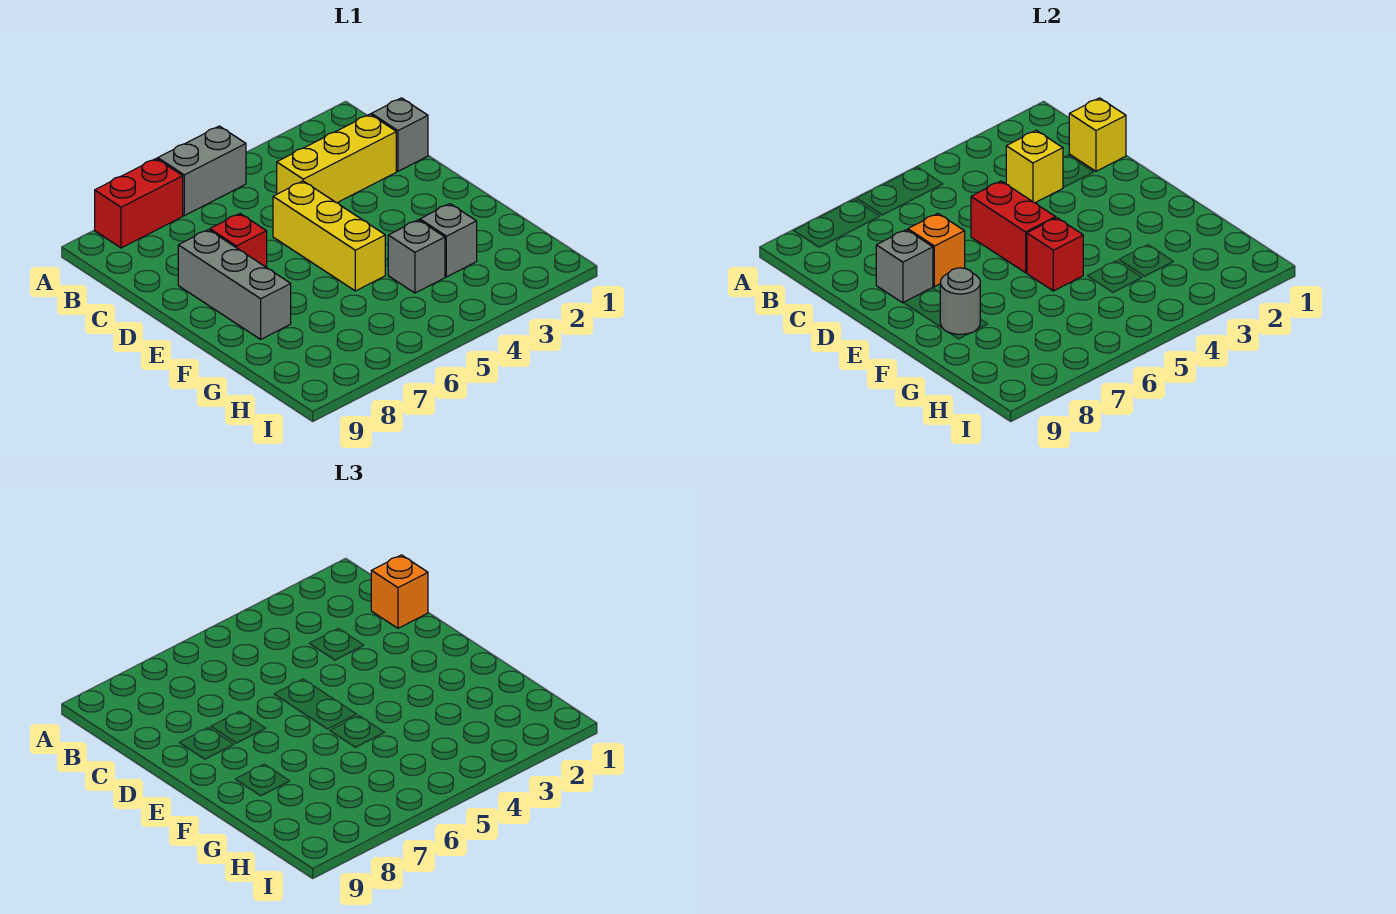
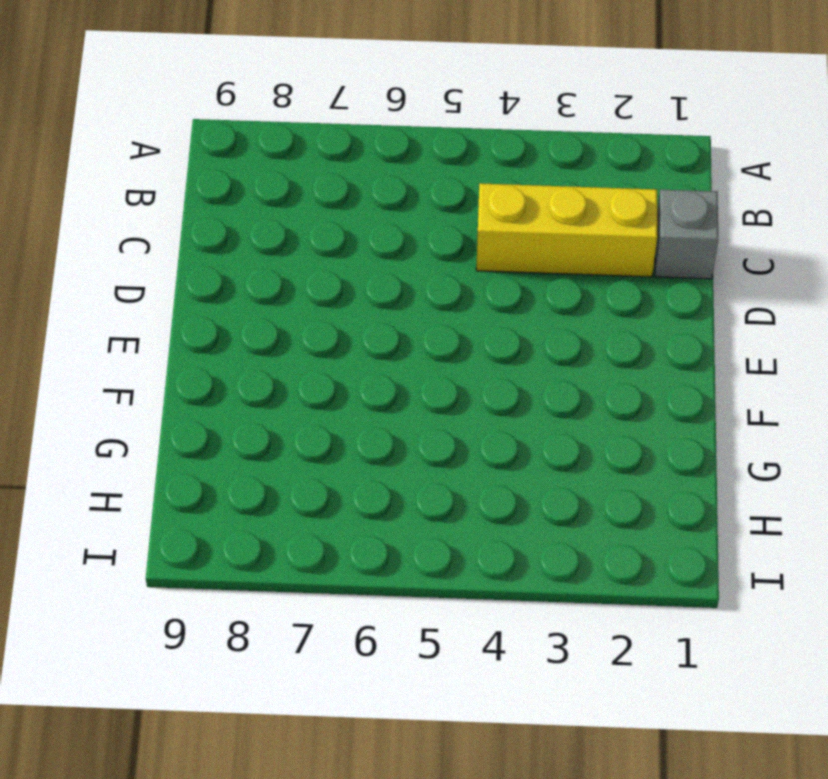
none -> grey brick A5:A6 level 1
none -> red brick A7:A8 level 1
none -> yellow brick D5:F5 level 1

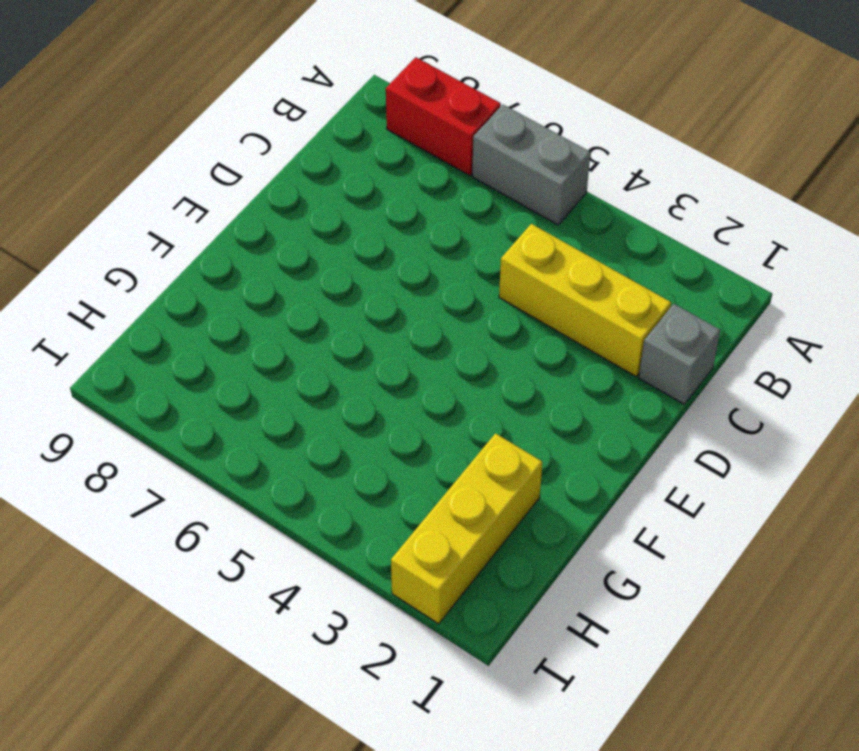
yellow brick G2:I2 level 1 -> yellow brick D5:F5 level 1
none -> red brick D7 level 1
none -> grey brick D8:F8 level 1
none -> grey brick G3 level 1

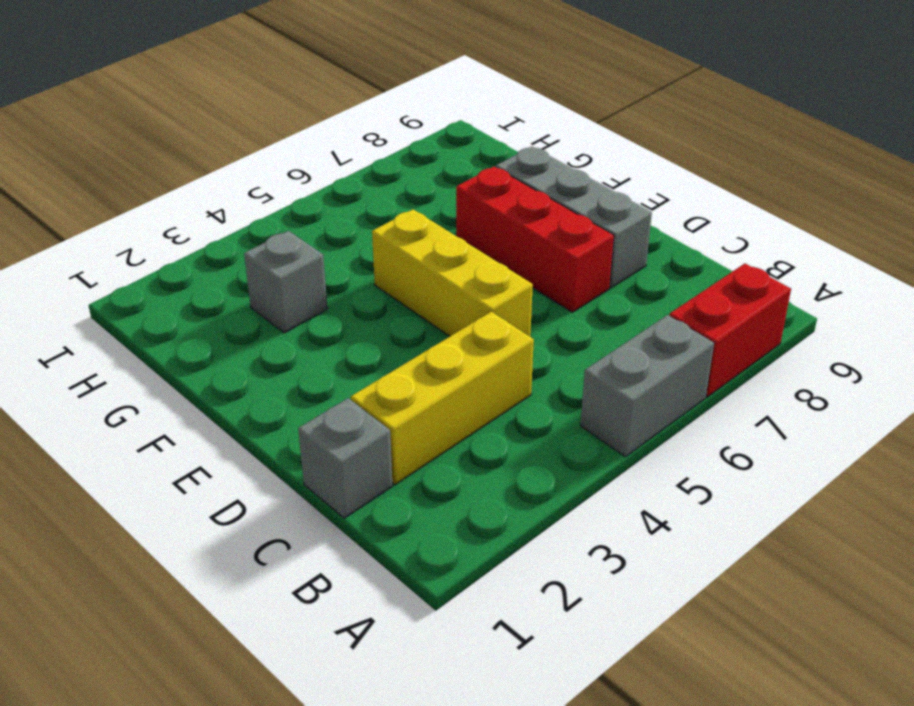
red brick D7:F7 level 1 -> red brick D7 level 1
none -> grey brick G4 level 1
none -> yellow brick C1 level 2
none -> yellow brick C3 level 2

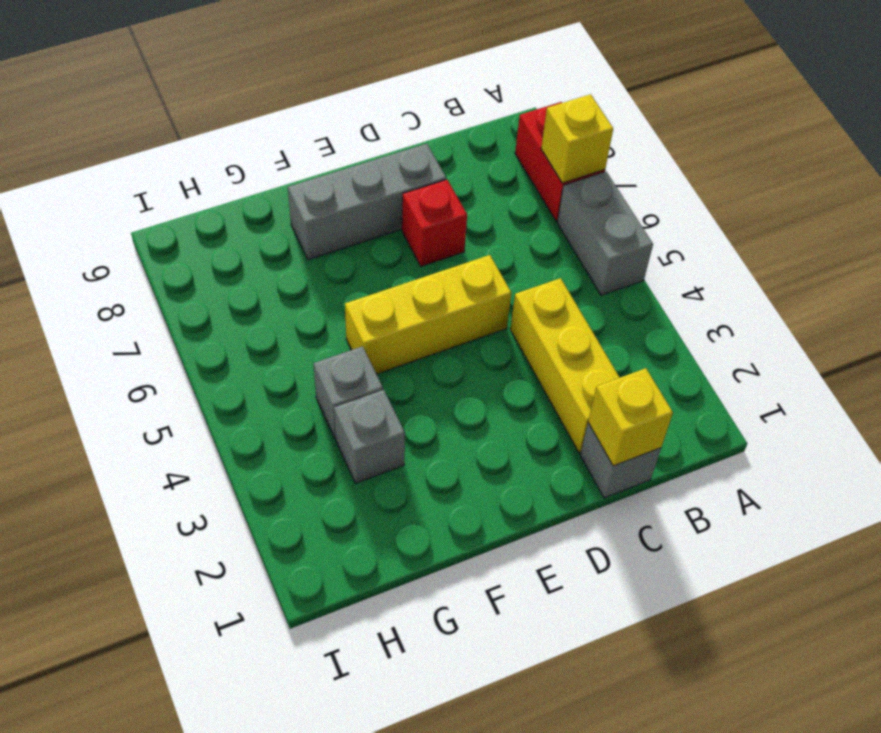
yellow brick A7 level 2 -> yellow brick C3 level 2
none -> red brick D5:E5 level 2
none -> orange brick D7 level 2
none -> grey brick D8 level 2

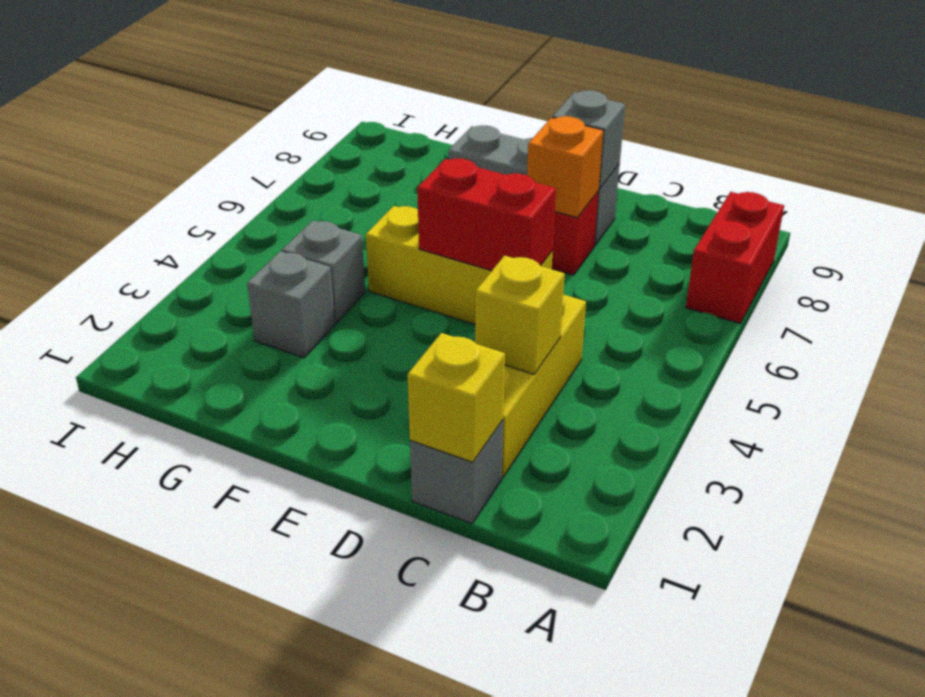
none -> grey brick A5:A6 level 1
none -> red brick F5 level 2
none -> grey round brick F8 level 2

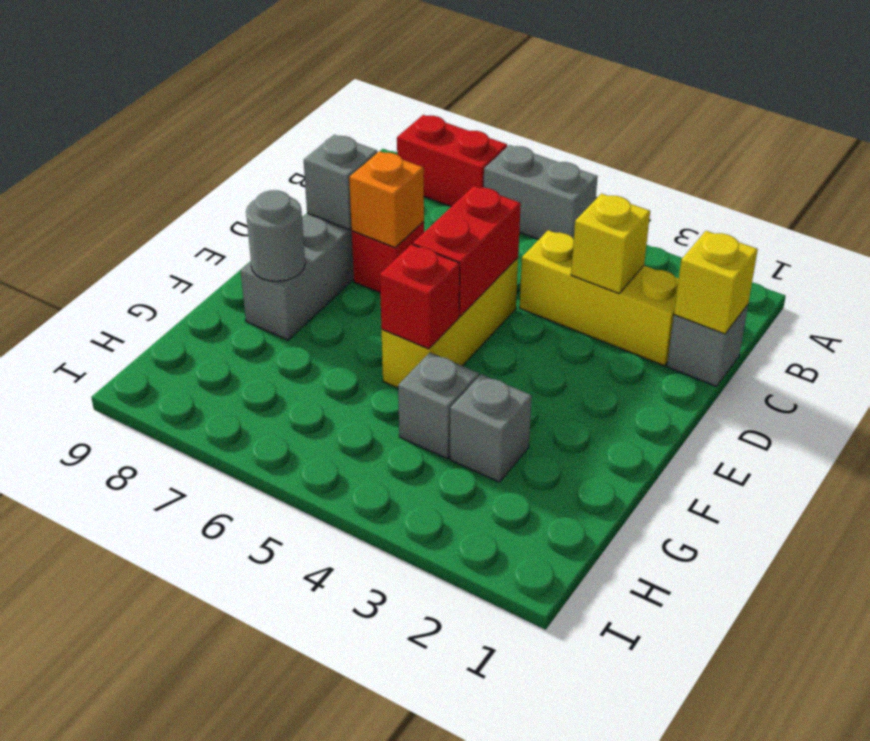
none -> orange brick C1 level 3

